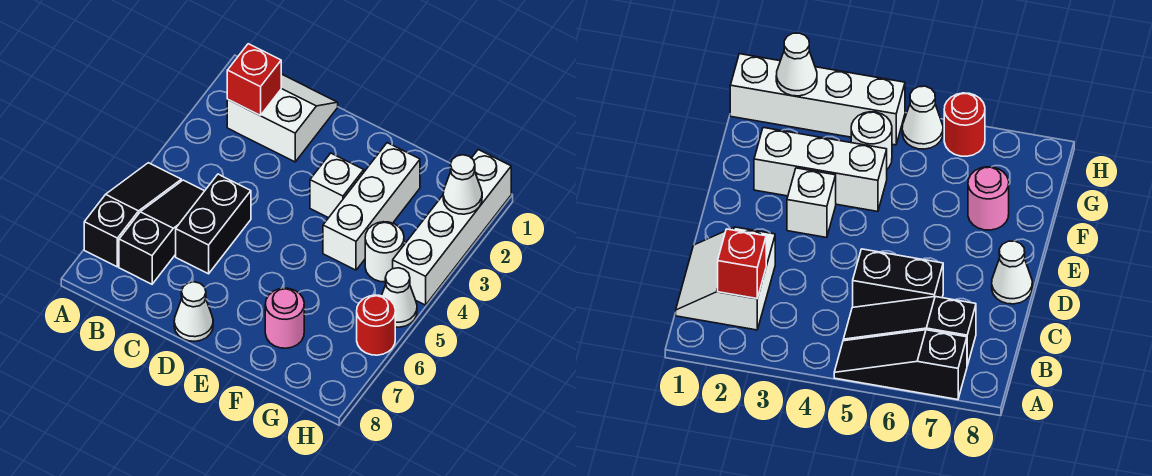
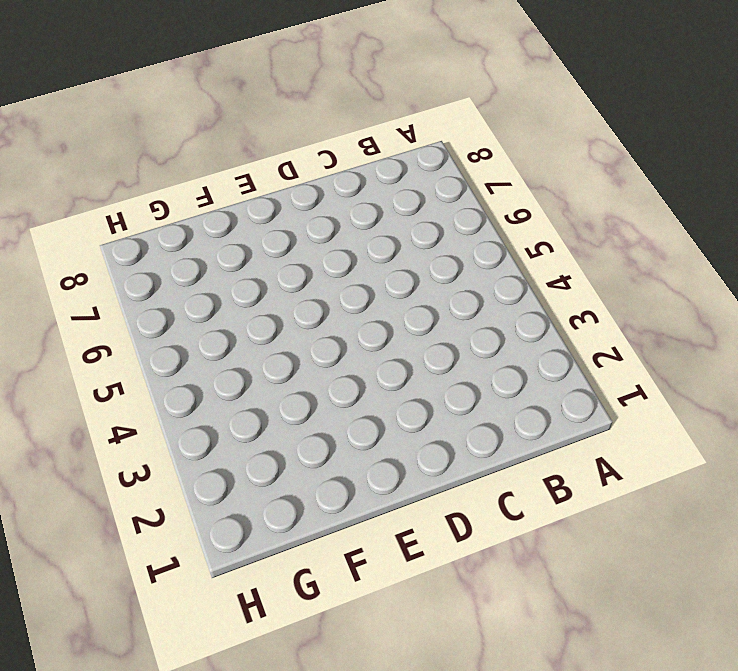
none -> black slope A5:A7 level 1 top 7
none -> white slope B1:C2 level 1 top 2
none -> black slope B5:B7 level 1 top 7

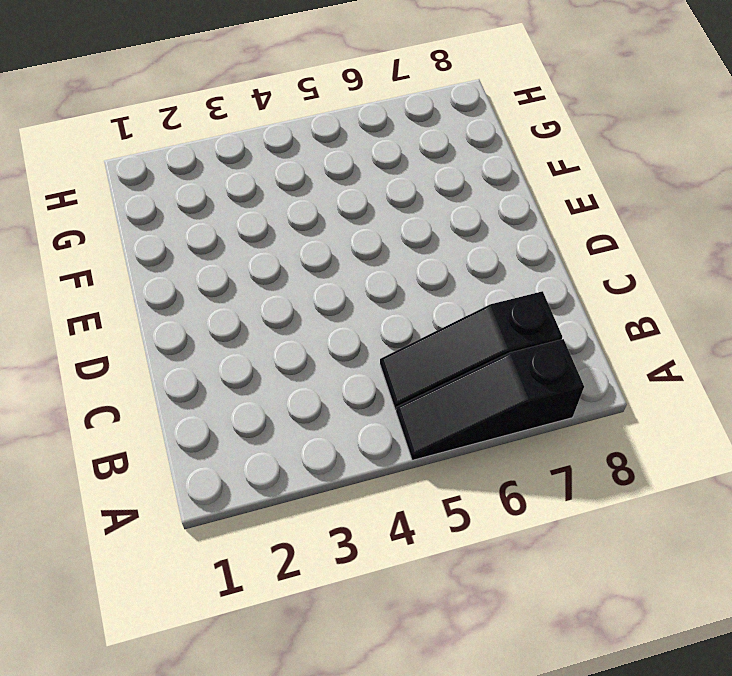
none -> white slope B1:C2 level 1 top 2
none -> black brick C5:C6 level 1
none -> white cone D8 level 1

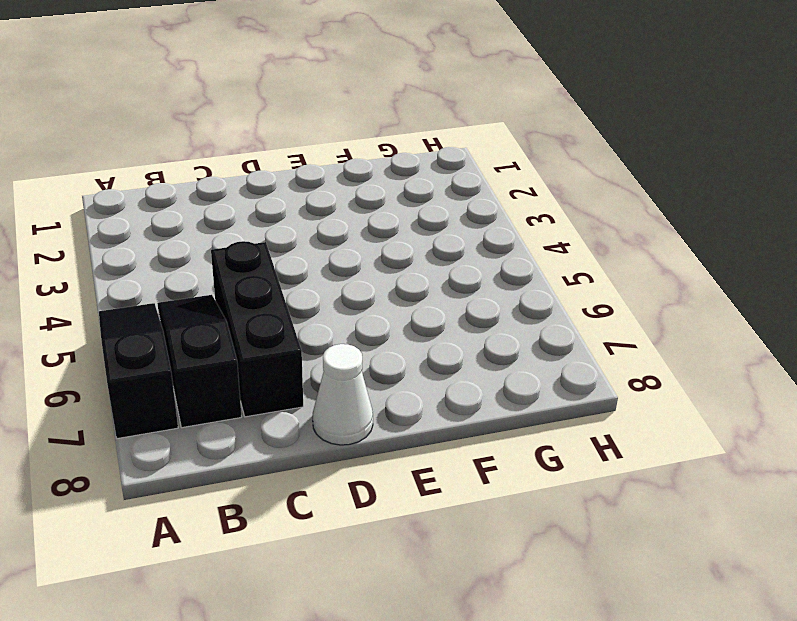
black brick C5:C7 level 1 -> black brick C5:C6 level 1
none -> white slope B1:C2 level 1 top 2
none -> white brick E3 level 1
none -> white brick F2:F4 level 1

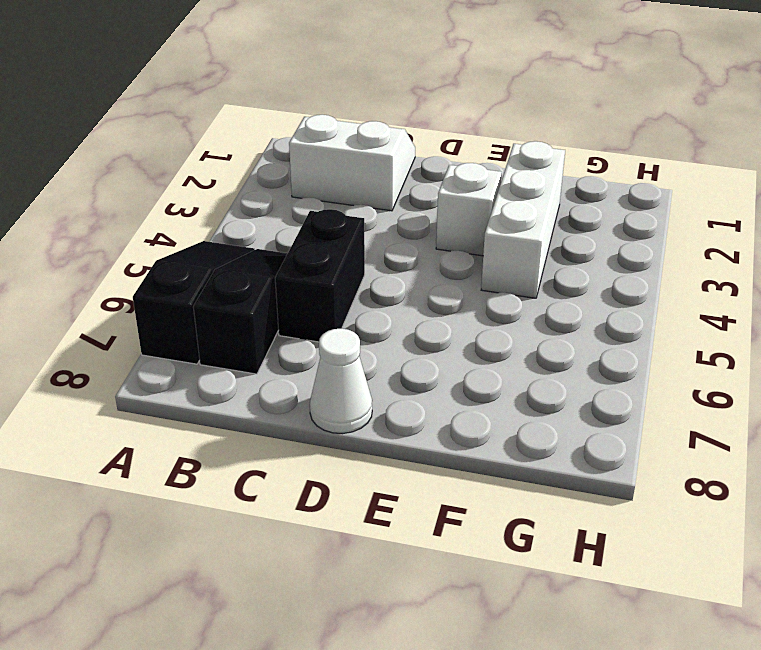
none -> pink round brick F7 level 1
none -> white round brick G4 level 1
none -> white brick H1:H4 level 1

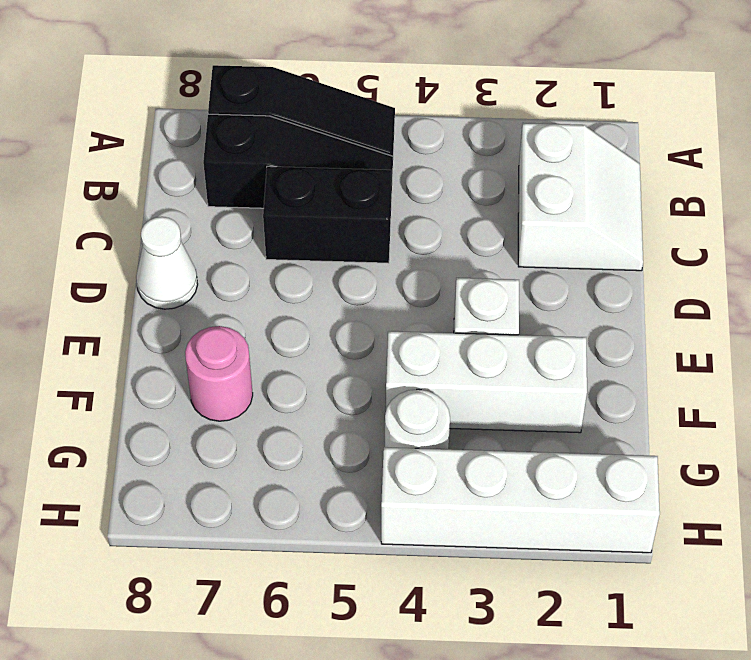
none -> white cone H5 level 1
none -> red round brick H6 level 1
none -> red brick B2 level 2

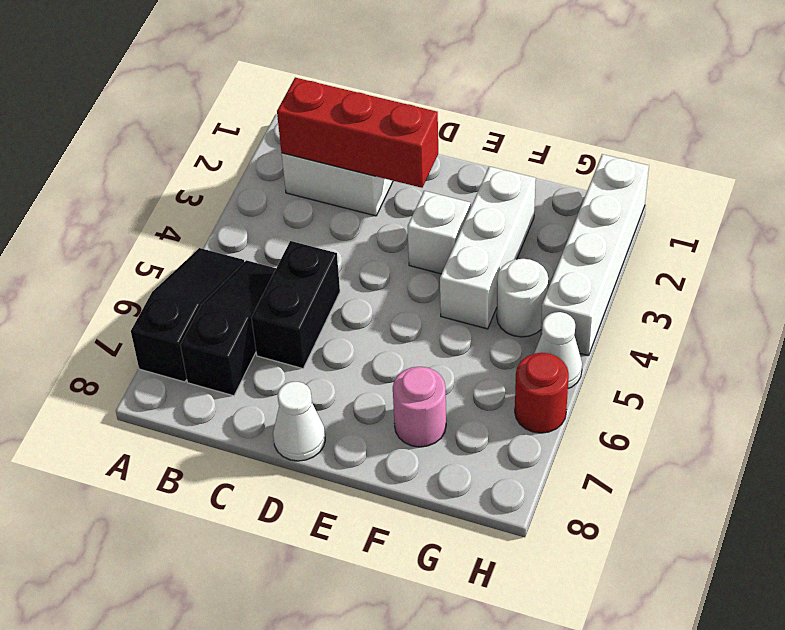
red brick B2:D2 level 2 -> red brick B2 level 2
none -> white cone H2 level 2

